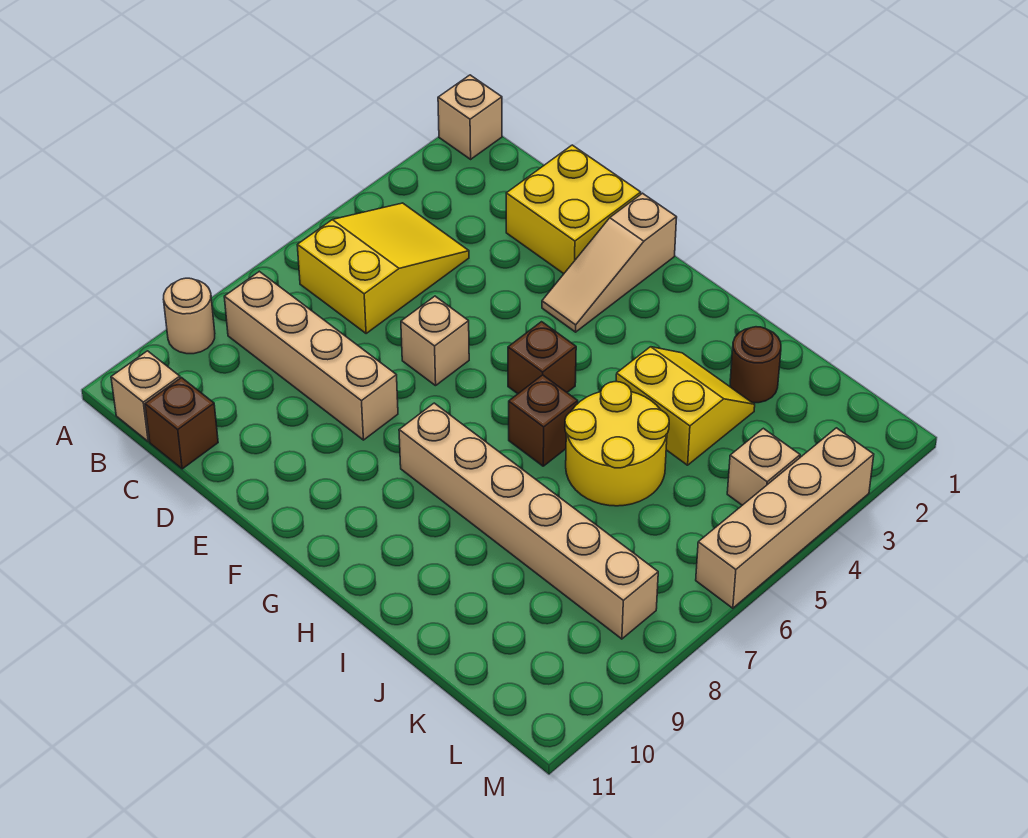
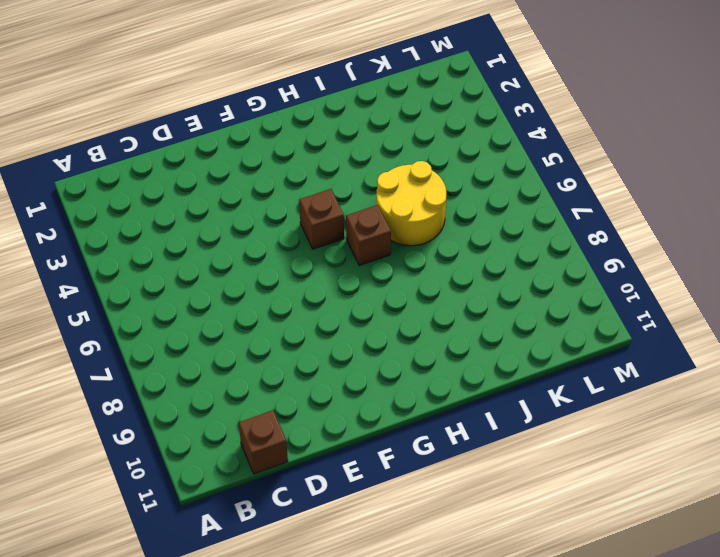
none -> tan brick A1 level 1
none -> tan round brick A9 level 1
none -> yellow slope B4:C6 level 1 top 6

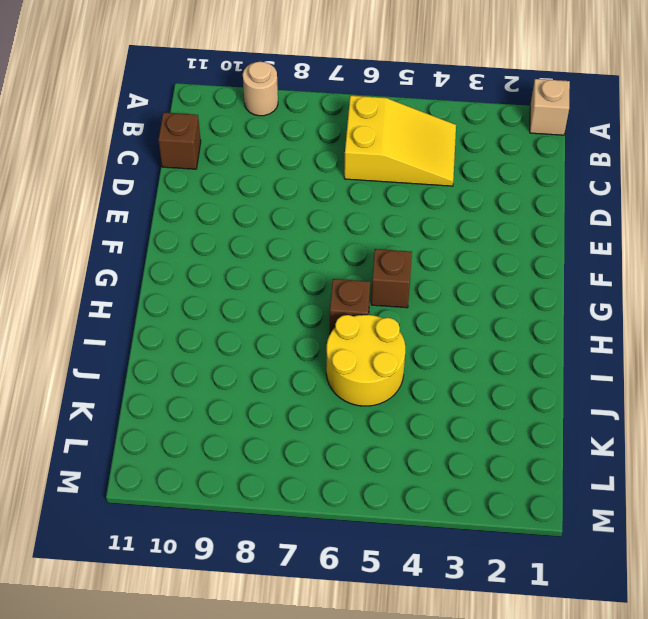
none -> tan brick B8:E8 level 1
none -> tan brick B11 level 1
none -> yellow brick D1:E2 level 1

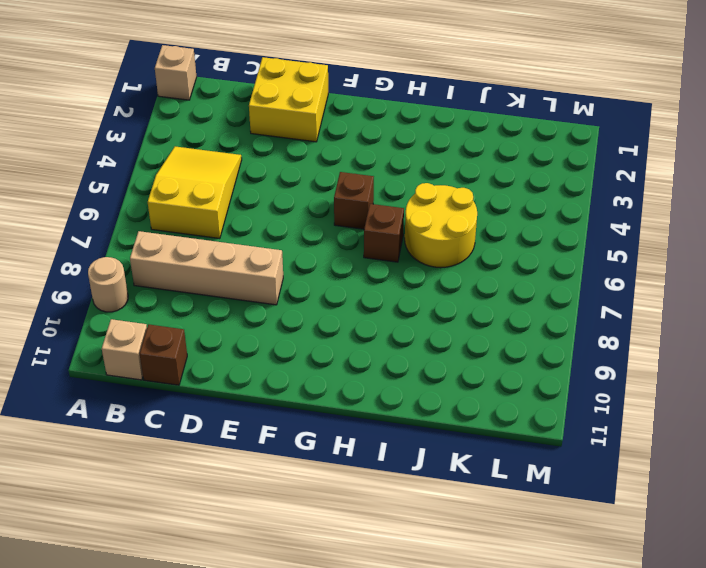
none -> tan brick E6 level 1
none -> tan slope F1:F3 level 1 top 1
none -> tan brick G8:L8 level 1

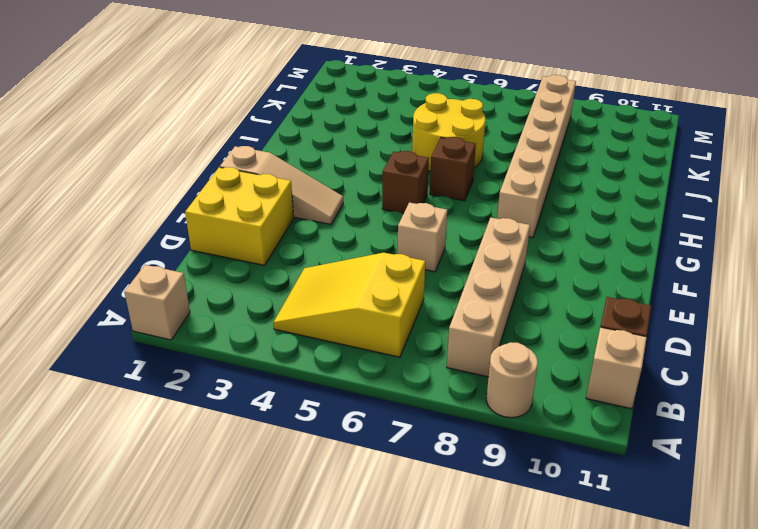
none -> yellow slope I3:J4 level 1 top 4
none -> brown round brick J2 level 1
none -> tan brick L4 level 1

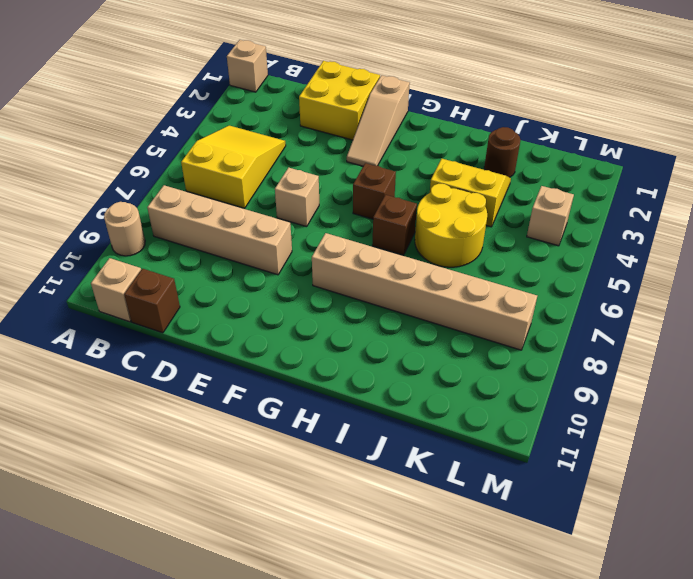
none -> tan brick M3:M6 level 1

